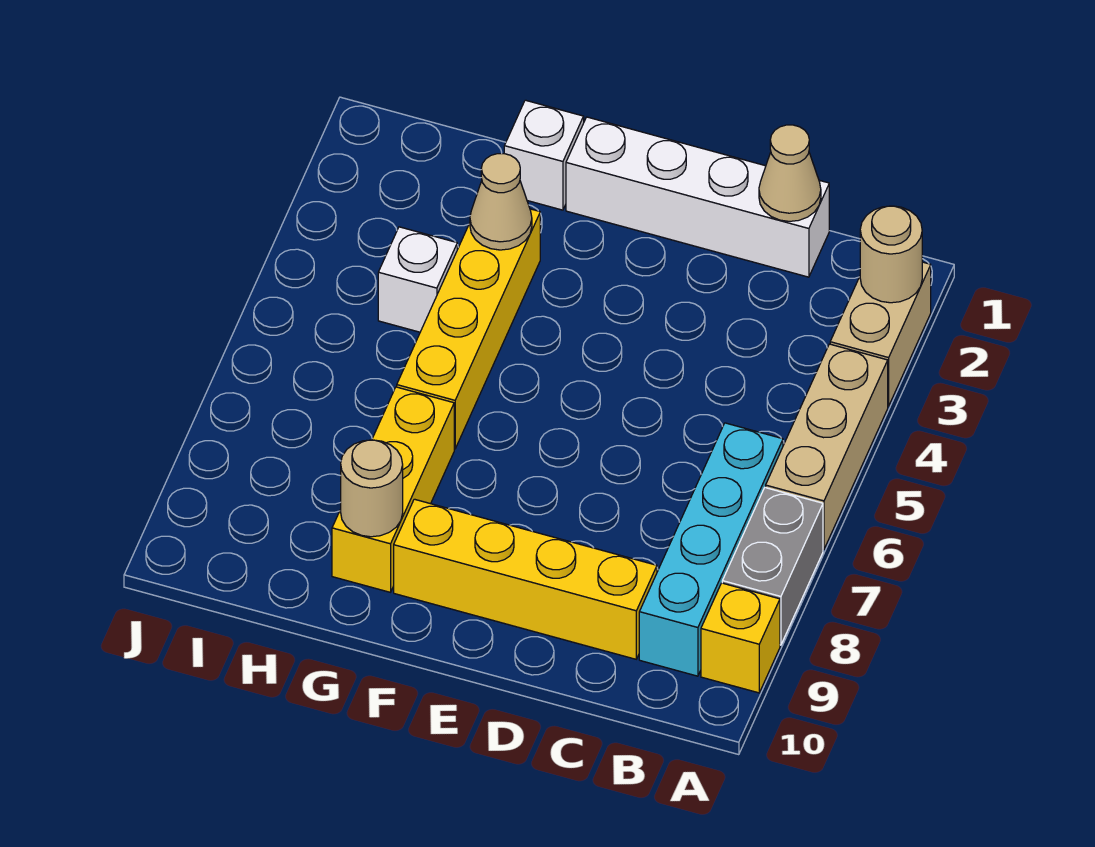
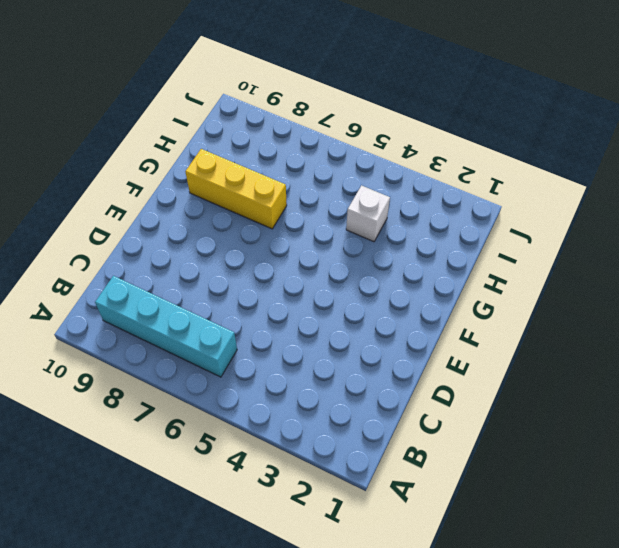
none -> tan brick A2:A3 level 1
none -> tan brick A4:A6 level 1
none -> grey brick A7:A8 level 1

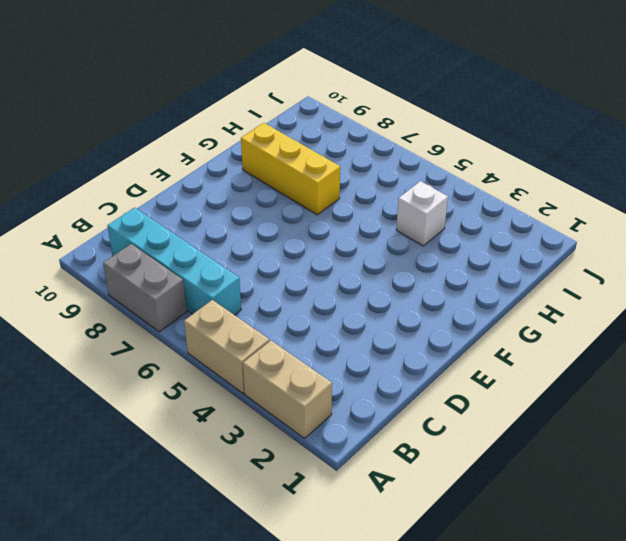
tan brick A4:A5 level 1 -> tan brick A4:A6 level 1
none -> yellow brick A9 level 1
none -> white brick C1:F1 level 1
none -> yellow brick C9:F9 level 1

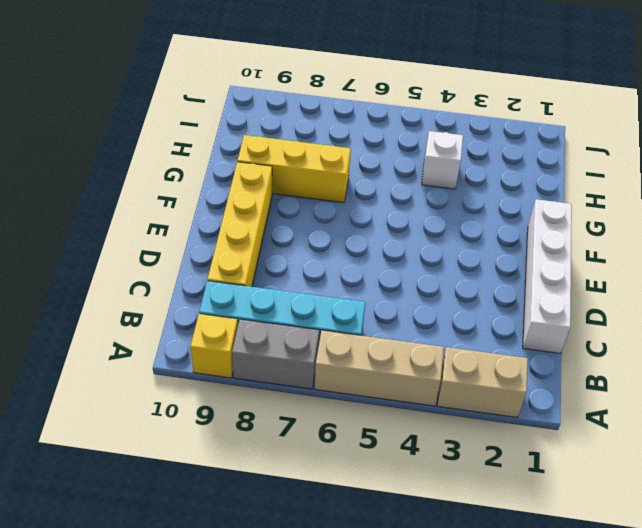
none -> white brick G1 level 1
none -> yellow brick G3:G6 level 1
none -> tan round brick A2 level 2

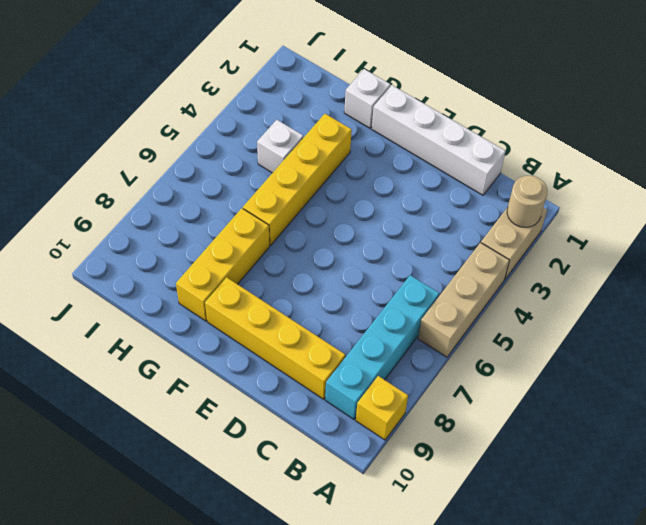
none -> grey brick A7:A8 level 1
none -> tan cone C1 level 2
none -> tan cone G3 level 2

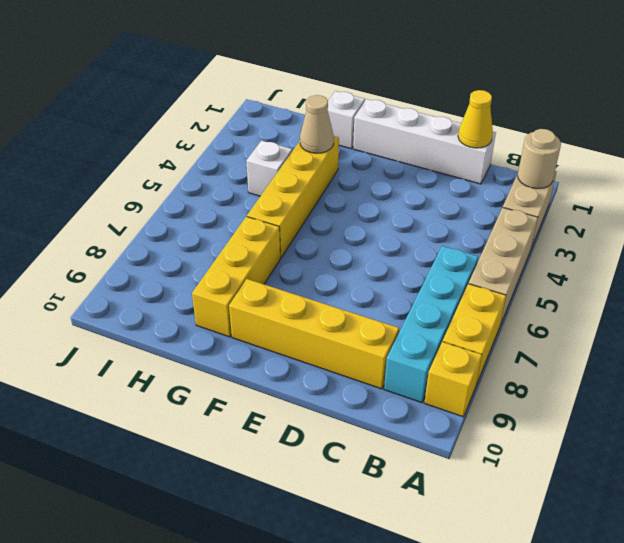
yellow brick A7:A8 level 1 -> grey brick A7:A8 level 1
yellow cone C1 level 2 -> tan cone C1 level 2
none -> tan round brick G9 level 2

